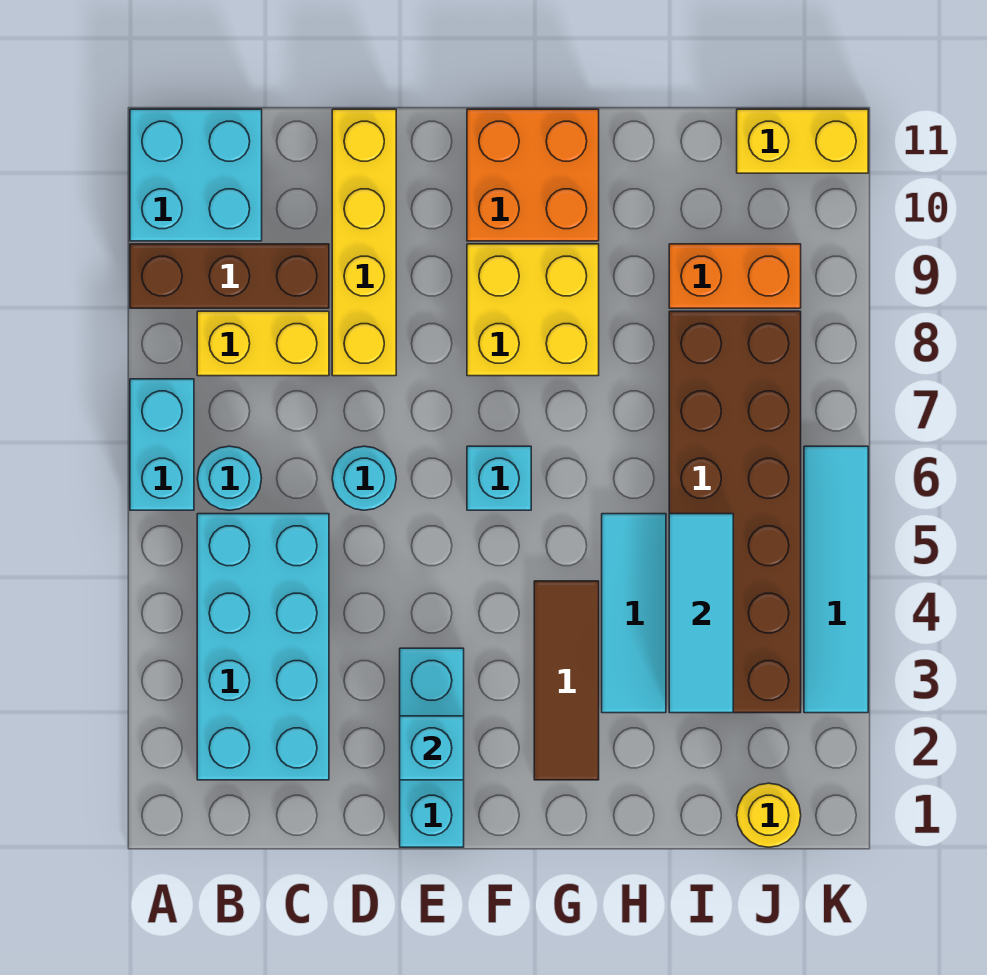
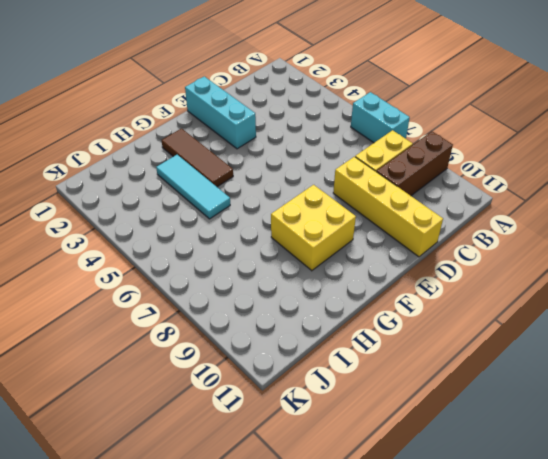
none -> cyan brick A10:B11 level 1
none -> cyan brick B2:C5 level 1
none -> cyan round brick B6 level 1

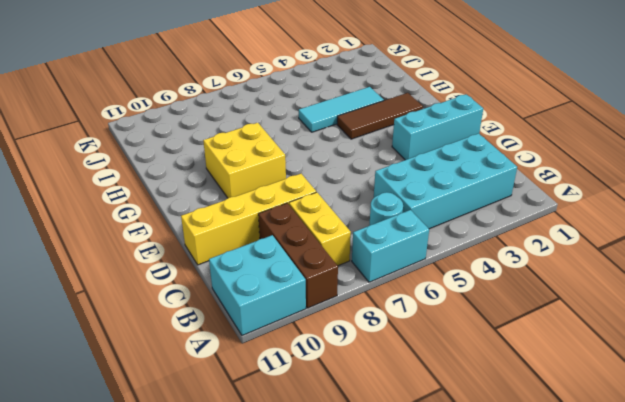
none -> cyan round brick D6 level 1
none -> cyan brick F6 level 1
none -> orange brick F10:G11 level 1

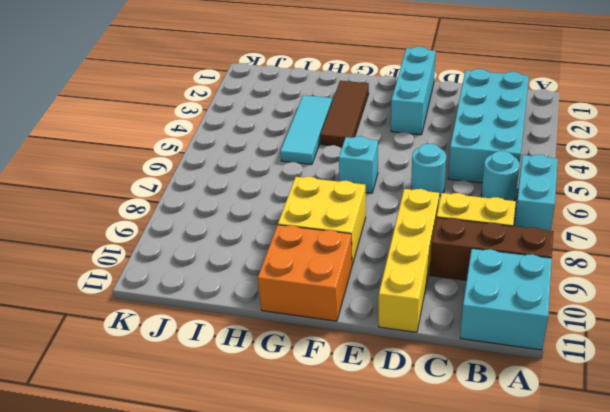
none -> brown brick I3:J8 level 1
none -> orange brick I9:J9 level 1
none -> yellow round brick J1 level 1

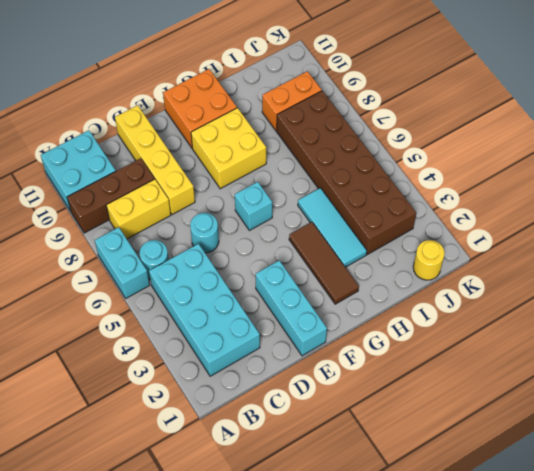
none -> yellow brick J11:K11 level 1
none -> cyan tile K3:K6 level 1
none -> cyan brick E2 level 2

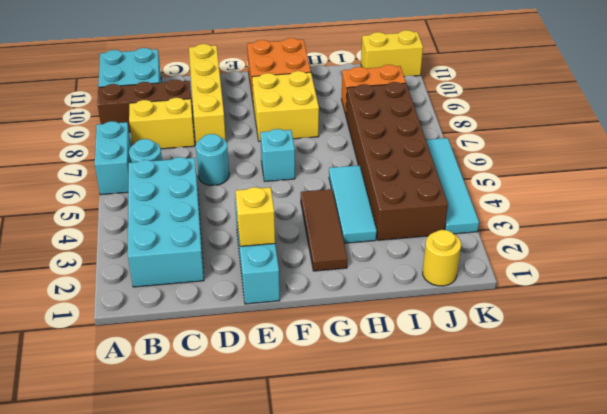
yellow brick E2 level 2 -> cyan brick E2 level 2
none -> cyan tile I3:I5 level 2

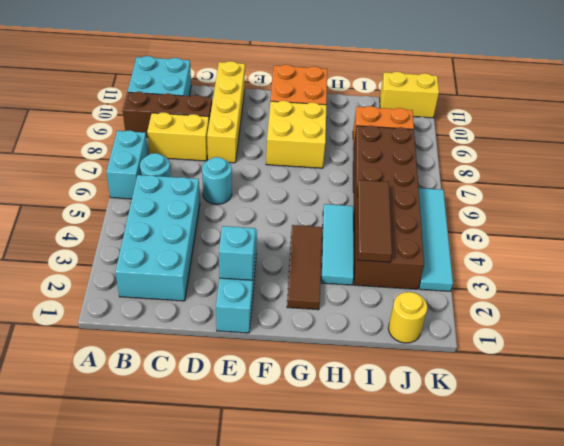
brown tile I3:I5 level 2 -> cyan tile I3:I5 level 2
none -> cyan brick F6 level 1

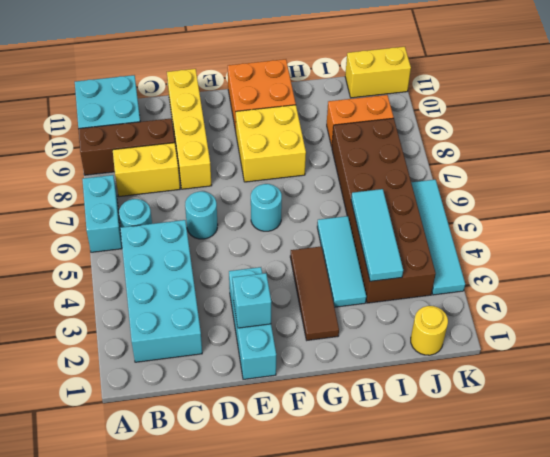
cyan round brick F6 level 1 -> cyan brick F6 level 1

